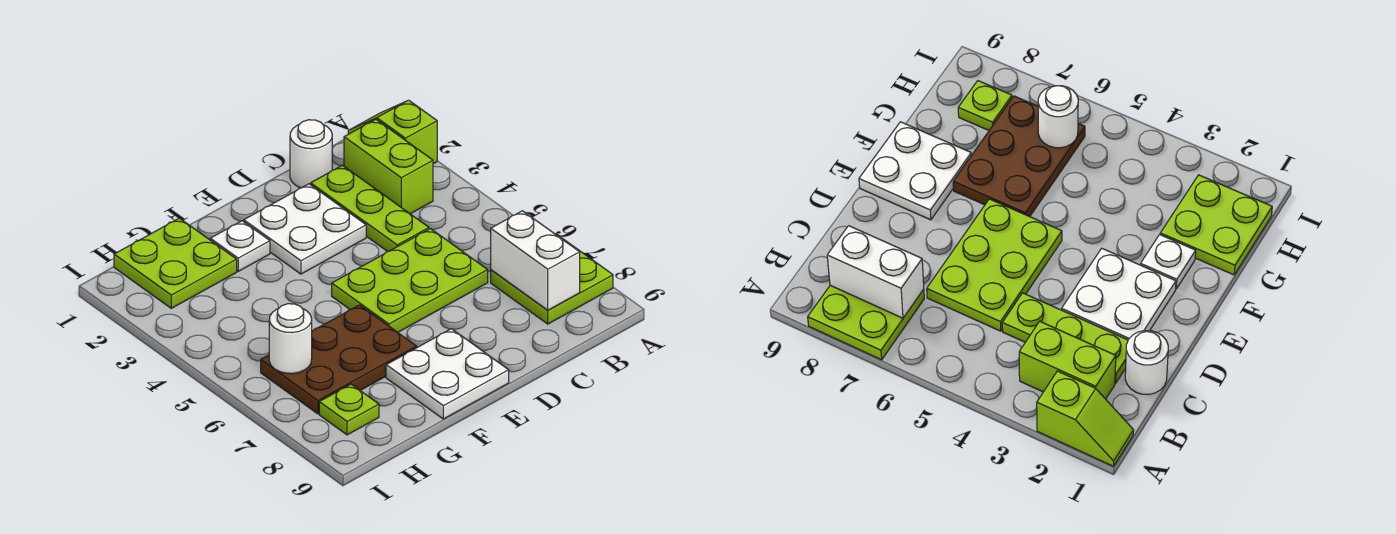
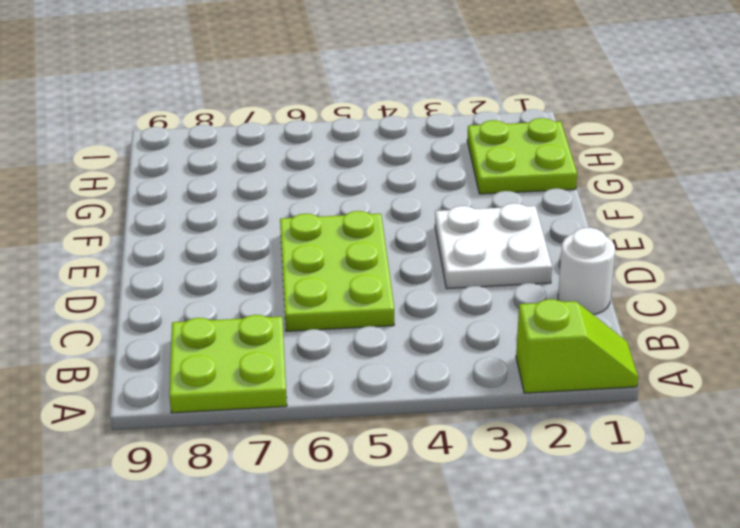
none -> lime brick B2:B3 level 1
none -> lime plate C2:C4 level 1
none -> white plate E8:F9 level 1

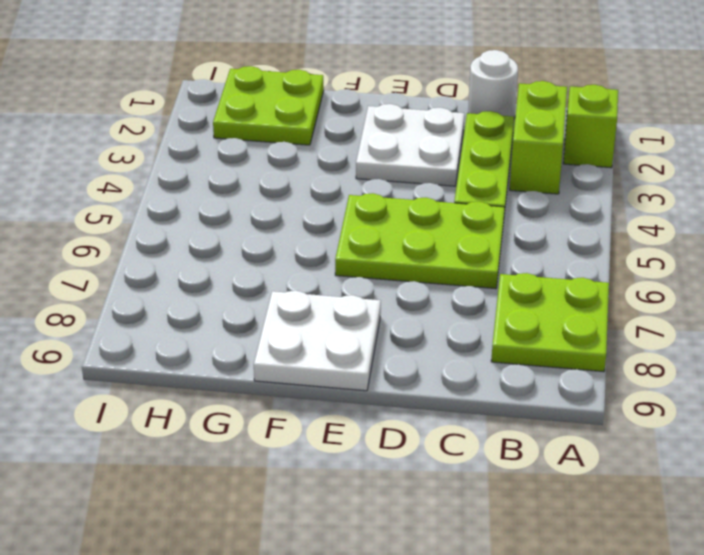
none -> white plate F2 level 1
none -> brown plate F6:H7 level 1
none -> lime plate H8 level 1

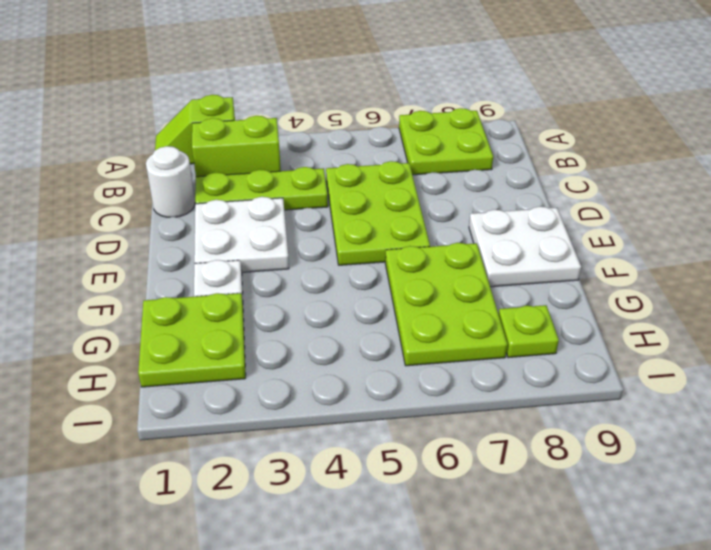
lime plate F6:H7 level 1 -> brown plate F6:H7 level 1
none -> white brick B7:B8 level 2
none -> white round brick H6 level 2

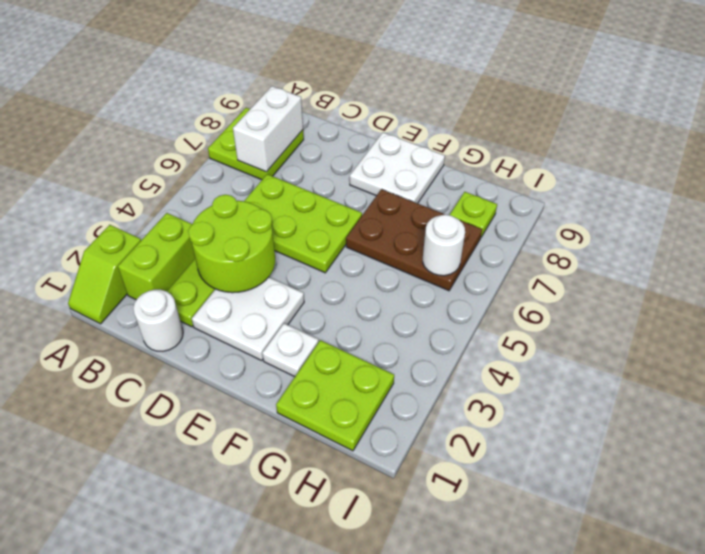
lime round brick C3:D4 level 2 -> none

